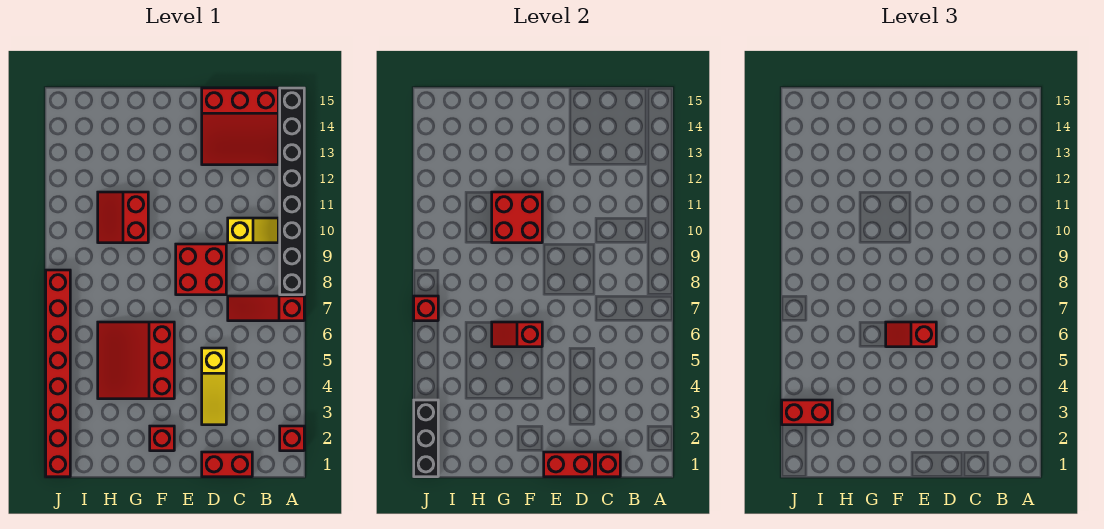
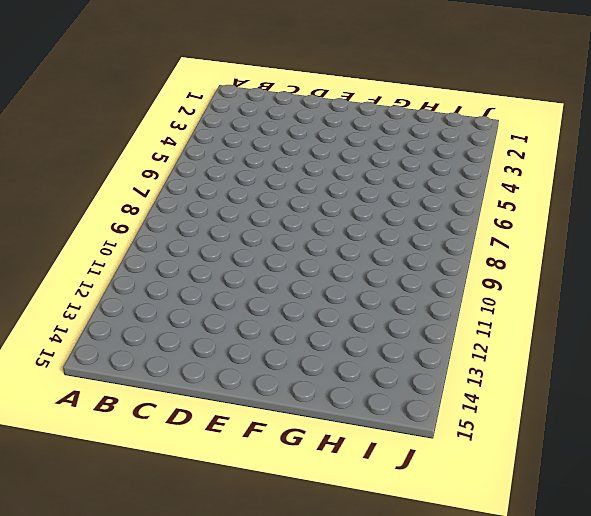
none -> red brick A2 level 1
none -> red slope A7:C7 level 1 top A
none -> black brick A8:A15 level 1

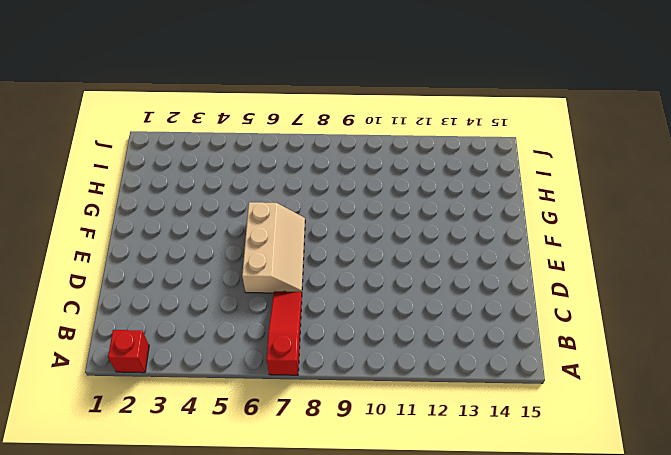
tan slope D6:F7 level 1 top 6 -> red slope F4:H6 level 1 top F
none -> black brick A8:A15 level 1
none -> yellow slope B10:C10 level 1 top C
none -> red slope B13:D15 level 1 top 15

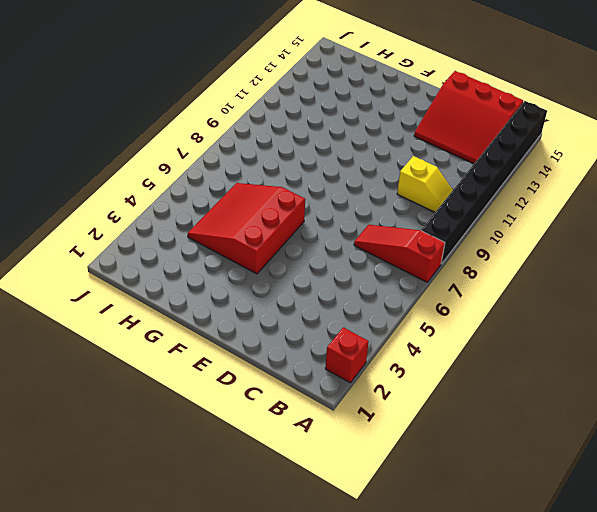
none -> red brick C1:D1 level 1
none -> yellow slope D3:D5 level 1 top 5
none -> red brick D8:E9 level 1

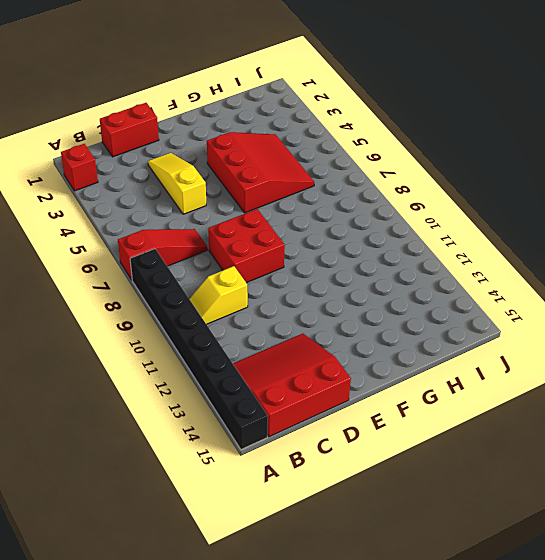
none -> red brick F2 level 1
none -> red slope G10:H11 level 1 top G
none -> red brick J1:J8 level 1

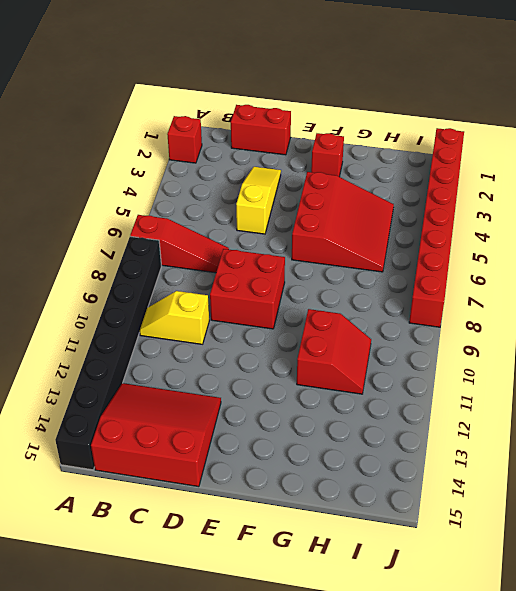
none -> red brick C1 level 2
none -> red brick D1:E1 level 2
none -> red slope F6:G6 level 2 top F

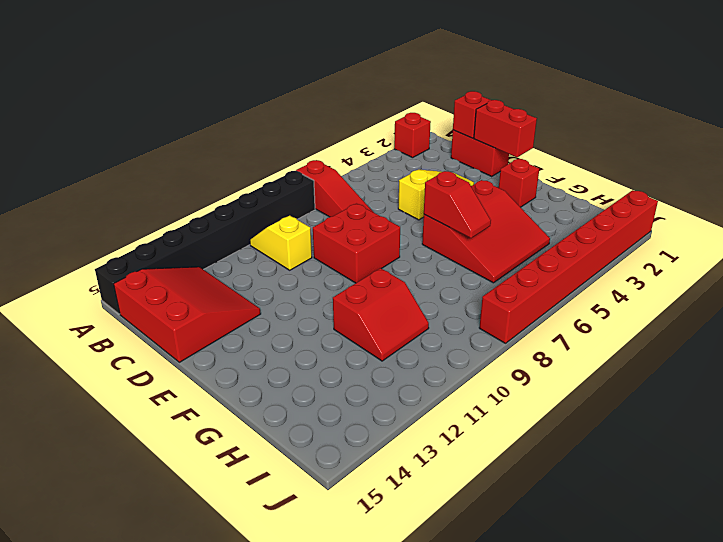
none -> red brick F10:G11 level 2
none -> black brick J1:J3 level 2
none -> red brick J7 level 2

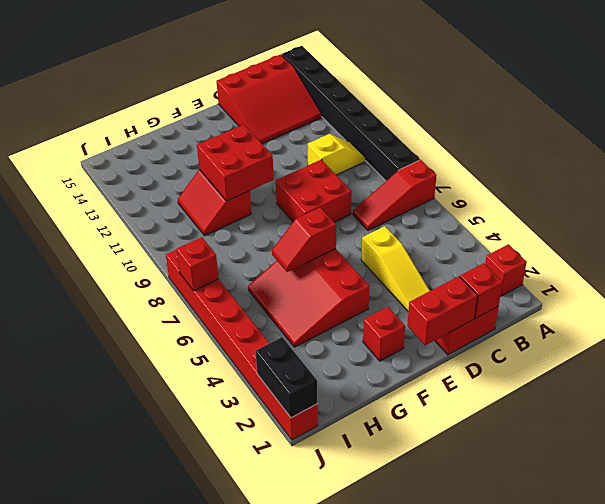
black brick J1:J2 level 2 -> black brick J1:J3 level 2
none -> red slope E6:F6 level 3 top E
none -> red brick I3:J3 level 3

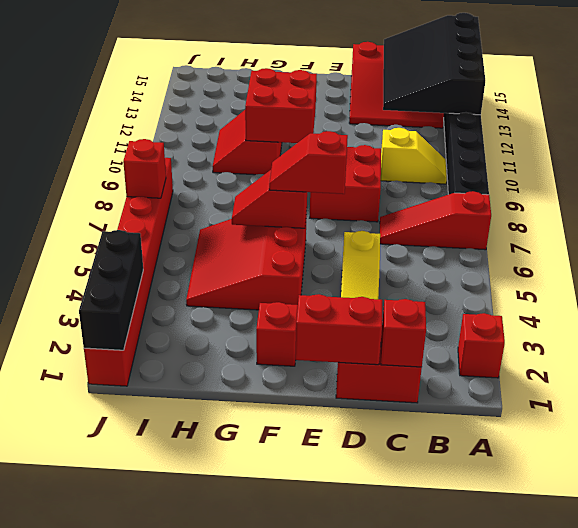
black slope A12:C15 level 2 top A -> none
none -> red brick I3:J3 level 3

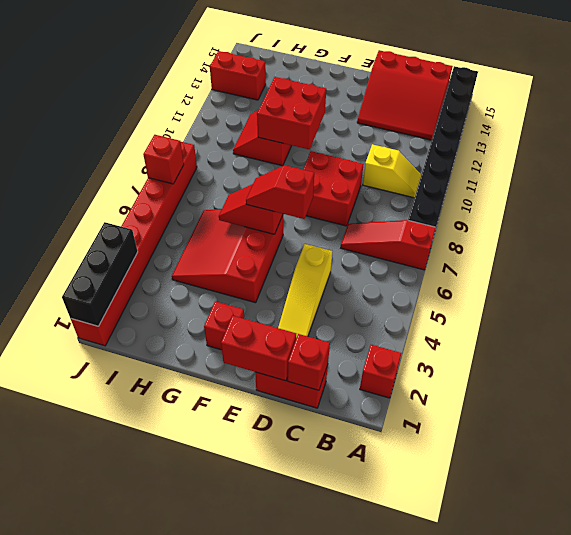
red brick I13:J13 level 1 -> red brick I3:J3 level 3

